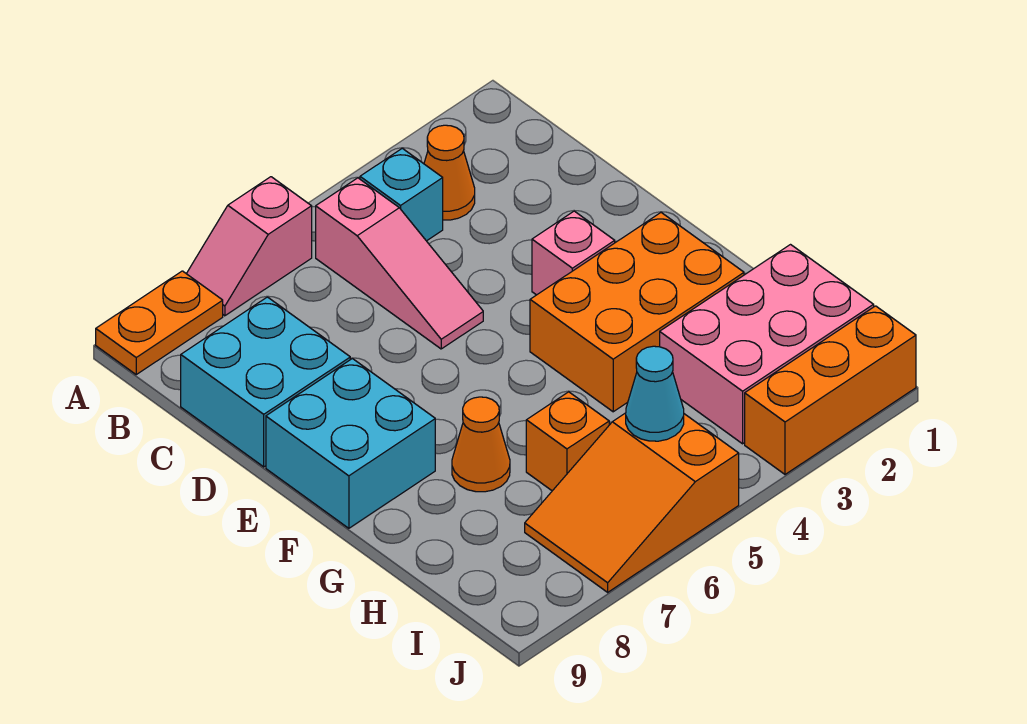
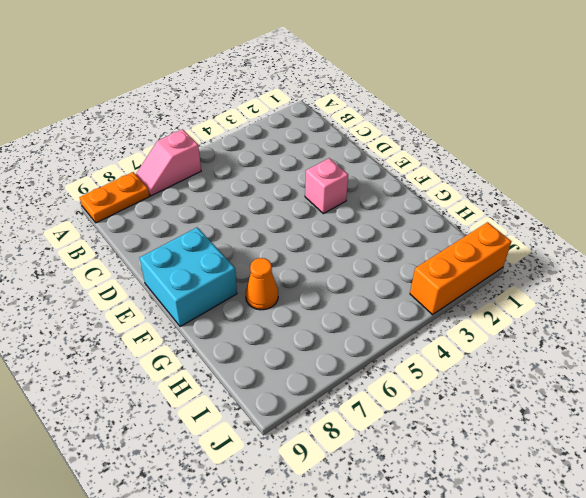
none -> orange cone B3 level 1
none -> cyan brick B4 level 1
none -> pink slope B5:D5 level 1 top B

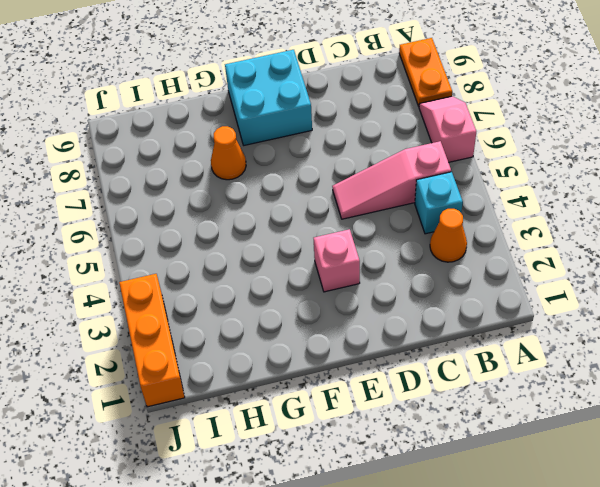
none -> cyan brick C8:D9 level 1
none -> orange brick F2:G4 level 1
none -> pink brick H1:I3 level 1

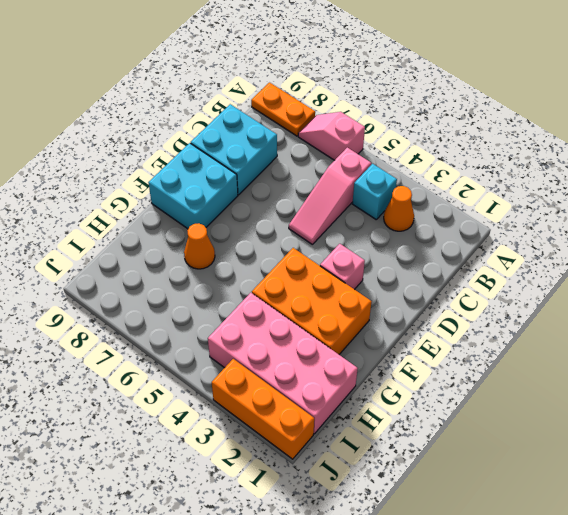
pink brick H1:I4 level 1 -> pink brick H1:I3 level 1
none -> orange brick H6 level 1
none -> orange slope I5:J7 level 1 top 5
none -> cyan cone I5 level 2

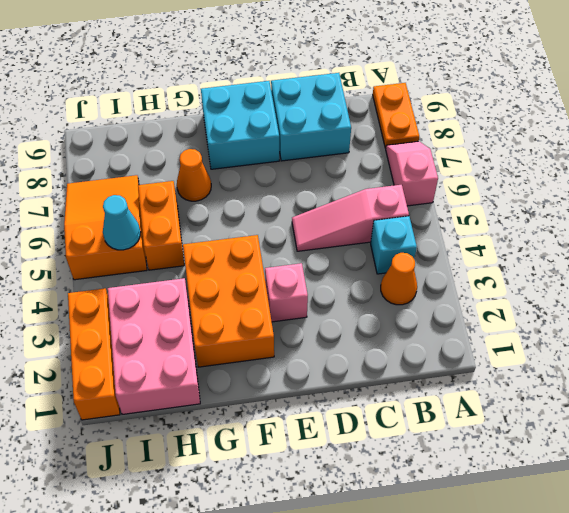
orange brick H5:H6 level 1 -> orange brick H6 level 1

